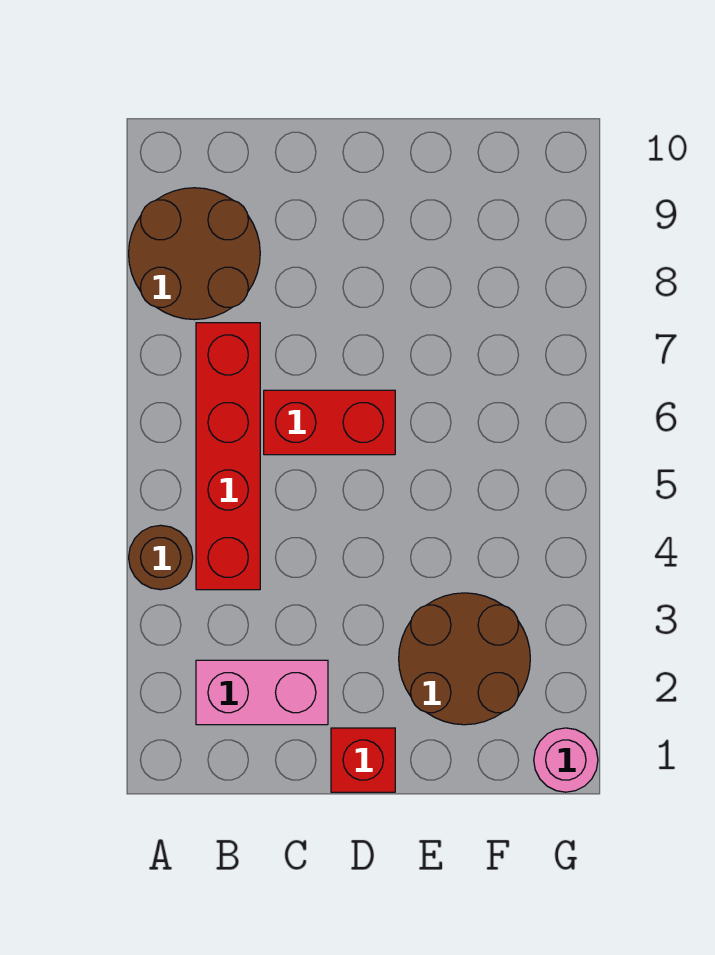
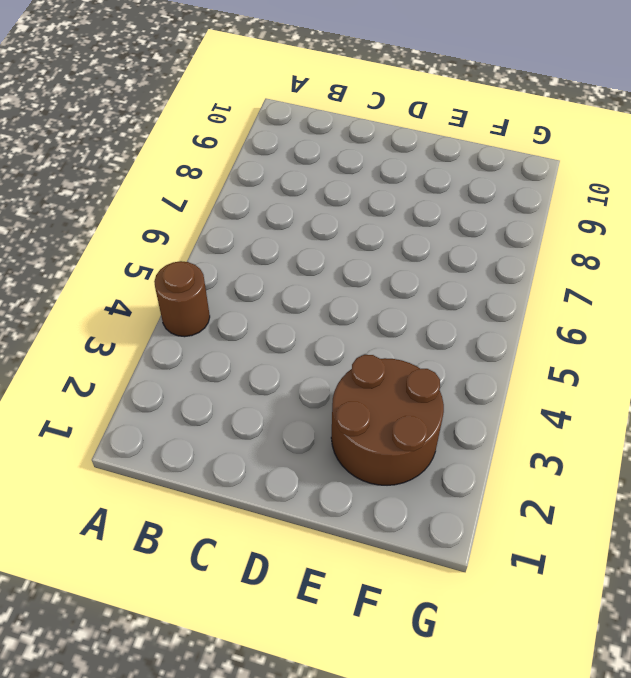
none -> brown round brick A8:B9 level 1
none -> pink brick B2:C2 level 1

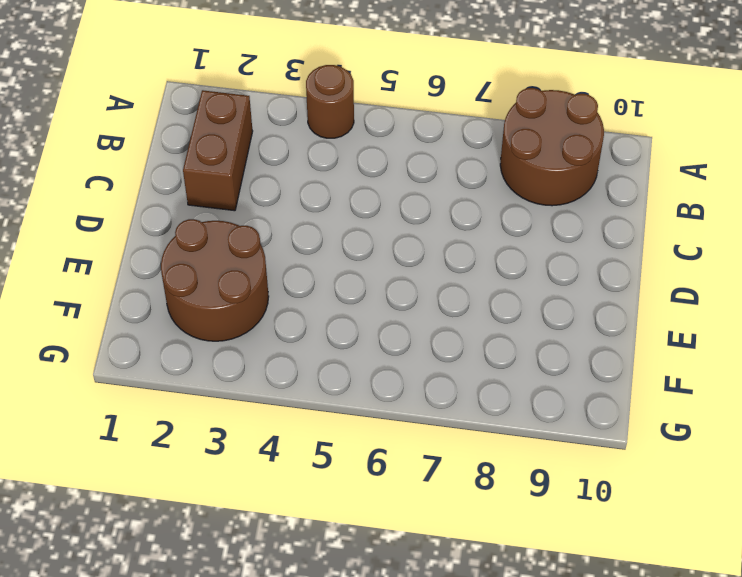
brown brick B2:C2 level 1 -> pink brick B2:C2 level 1
none -> red brick B4:B7 level 1
none -> red brick C6:D6 level 1

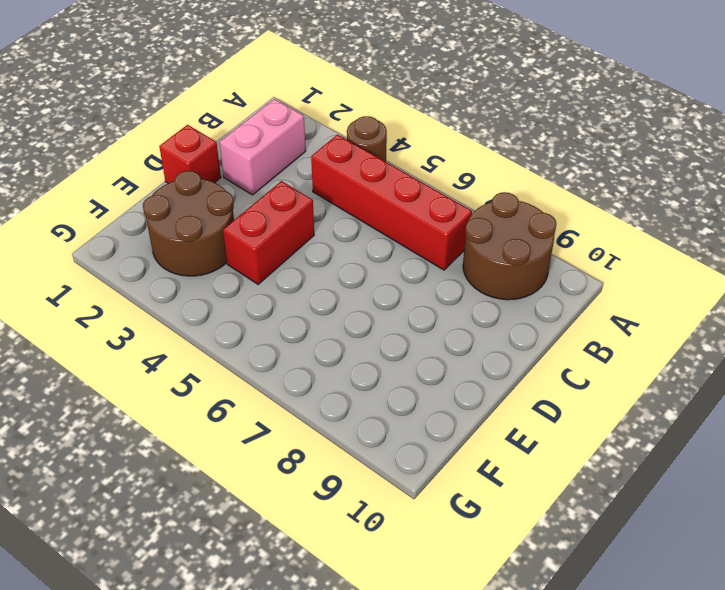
red brick D4:E4 level 1 -> red brick C6:D6 level 1
none -> pink round brick G1 level 1

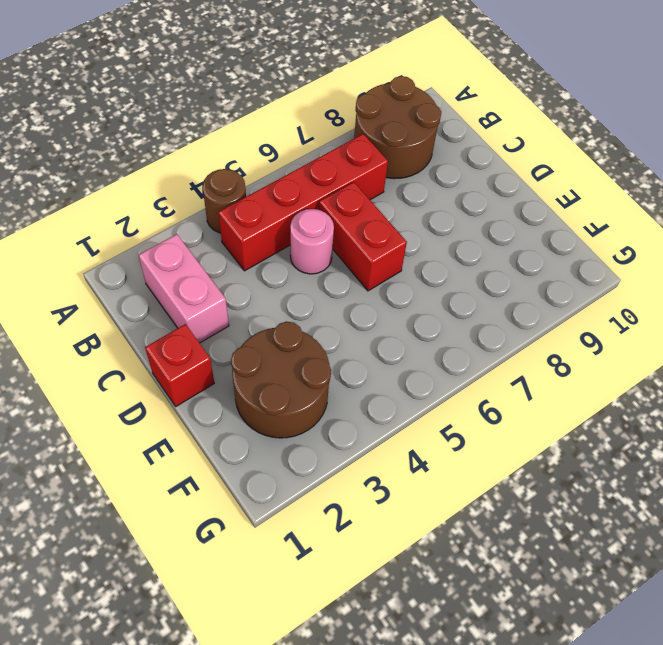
pink round brick C5 level 1 -> pink round brick G1 level 1

